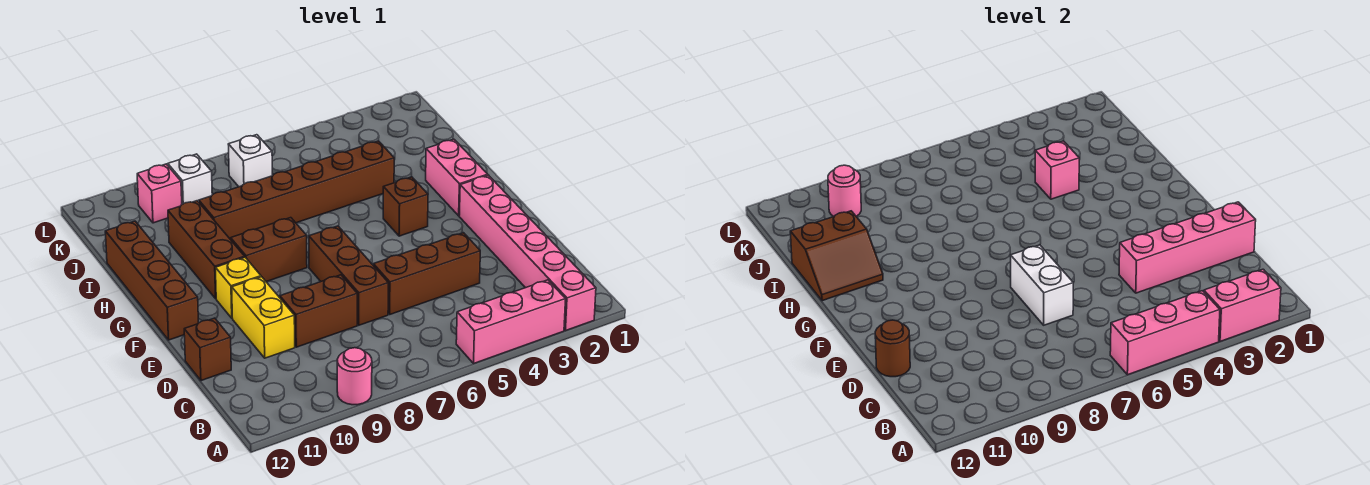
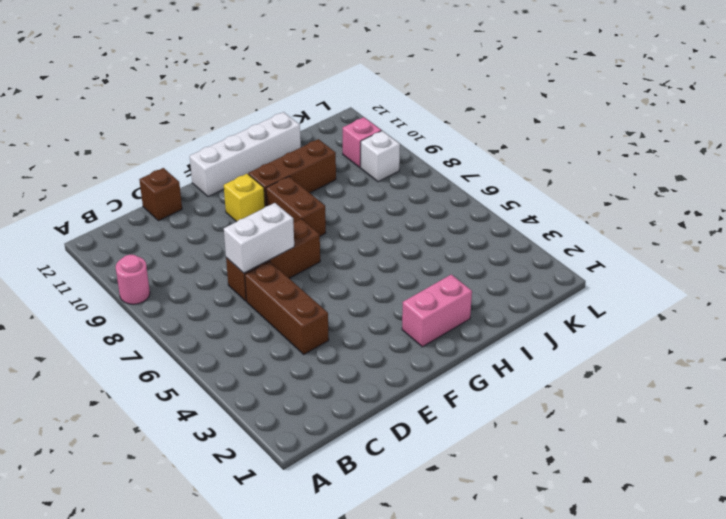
white brick F12:I12 level 1 -> brown brick F12:I12 level 1
none -> pink brick A2:F2 level 1
none -> pink brick A3:A5 level 1
none -> brown brick D8:D9 level 1

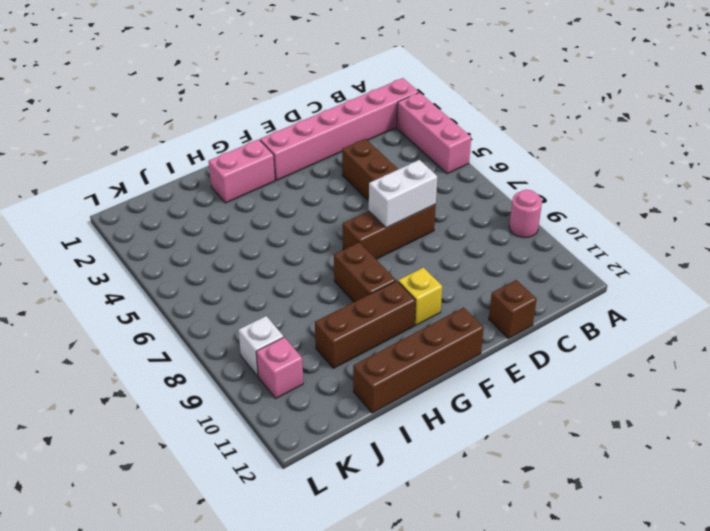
none -> brown brick D8:D9 level 1
none -> yellow brick D10:E10 level 1
none -> brown brick G4 level 1

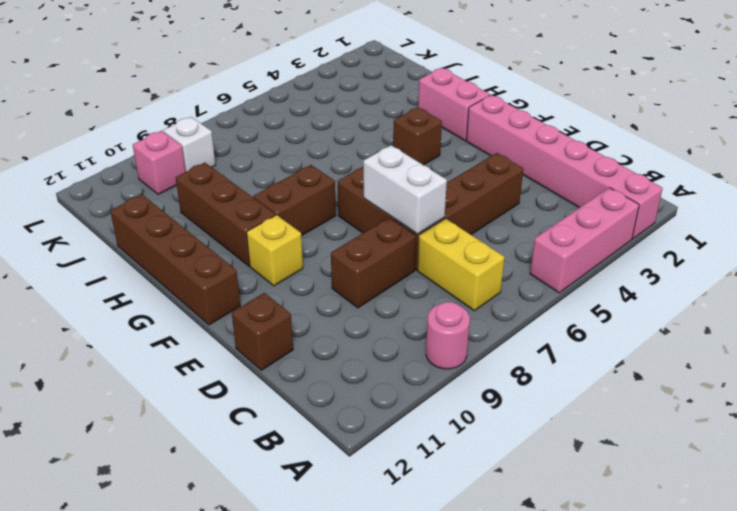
yellow brick B7:C7 level 1 -> yellow brick D10:E10 level 1
none -> brown brick I4:I9 level 1
none -> white brick K7 level 1
none -> pink brick A2:A3 level 2

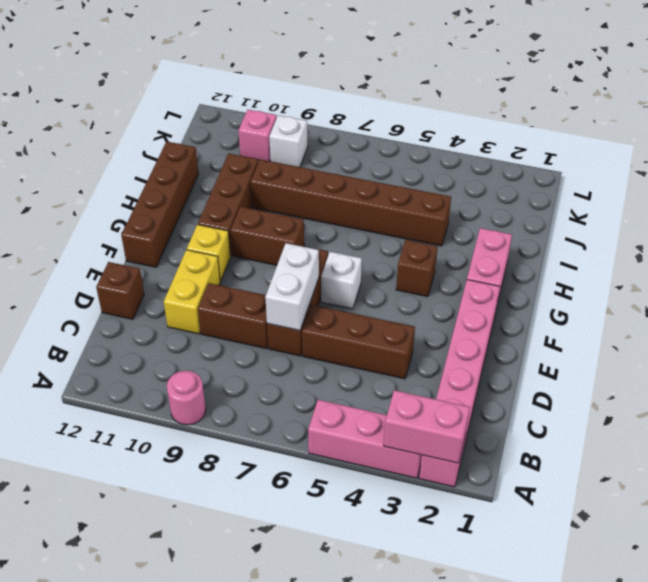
white brick F6 level 1 -> white brick K7 level 1
none -> pink brick A4:A6 level 2
none -> pink brick D1:D4 level 2
none -> brown round brick D12 level 2

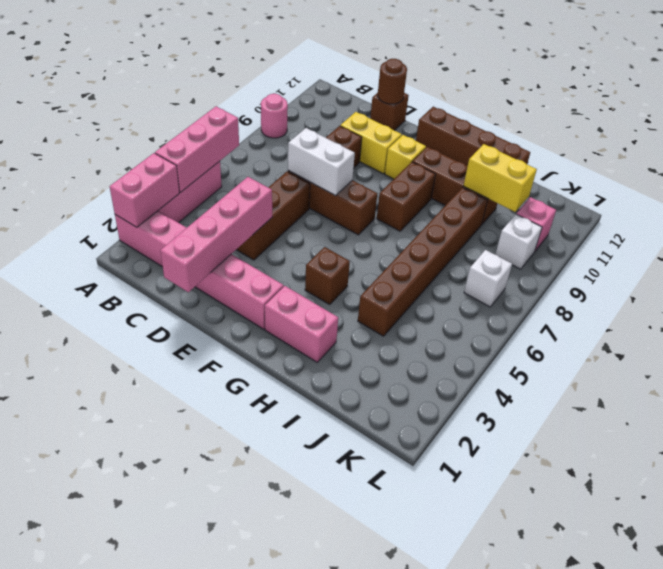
yellow brick I10:J10 level 2 -> none
none -> brown slope H11:I12 level 2 top I
none -> pink brick I4 level 2
none -> pink round brick K10 level 2

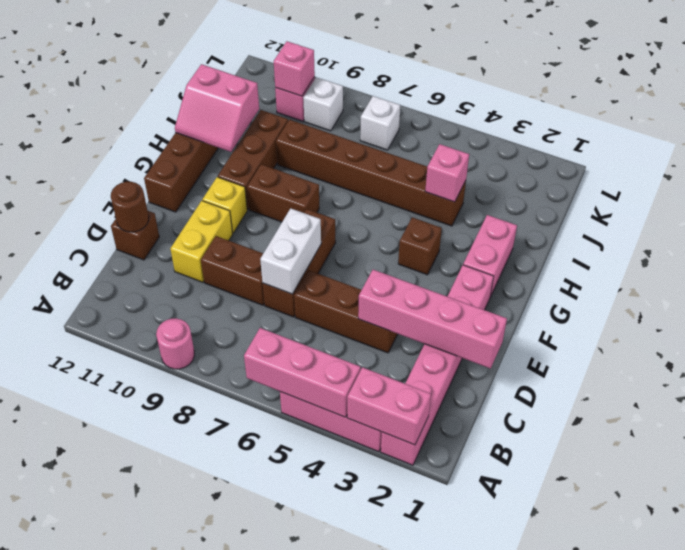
pink slope H11:I12 level 2 top I -> brown slope H11:I12 level 2 top I
pink brick K10 level 2 -> pink round brick K10 level 2

